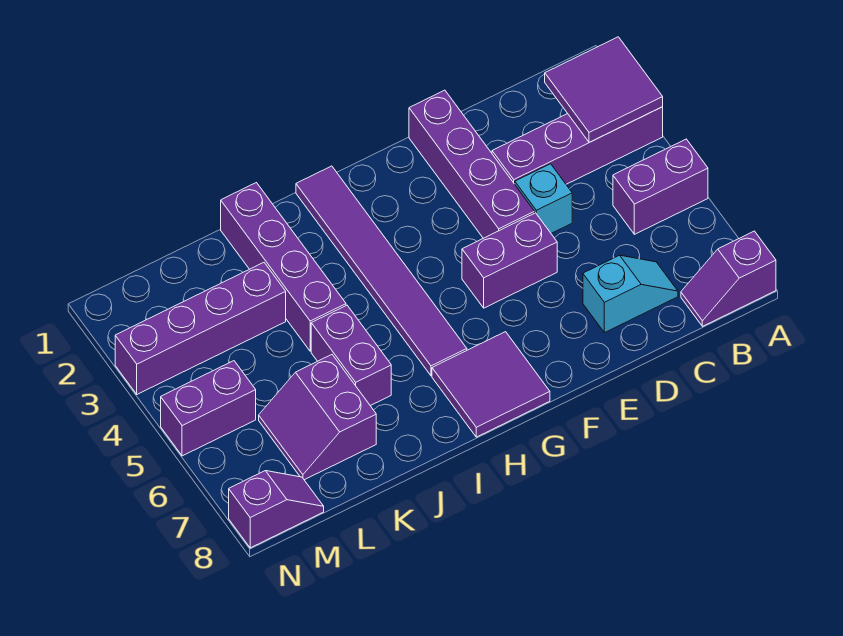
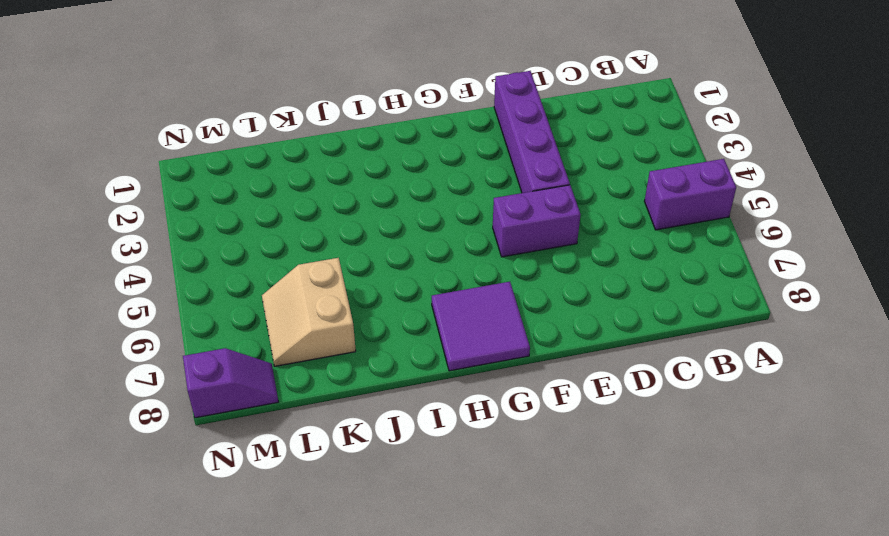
tan slope K6:L7 level 1 top K -> purple slope K6:L7 level 1 top K
none -> purple brick A3:D3 level 1
none -> purple slope A8:B8 level 1 top A
none -> cyan slope C7:D7 level 1 top D

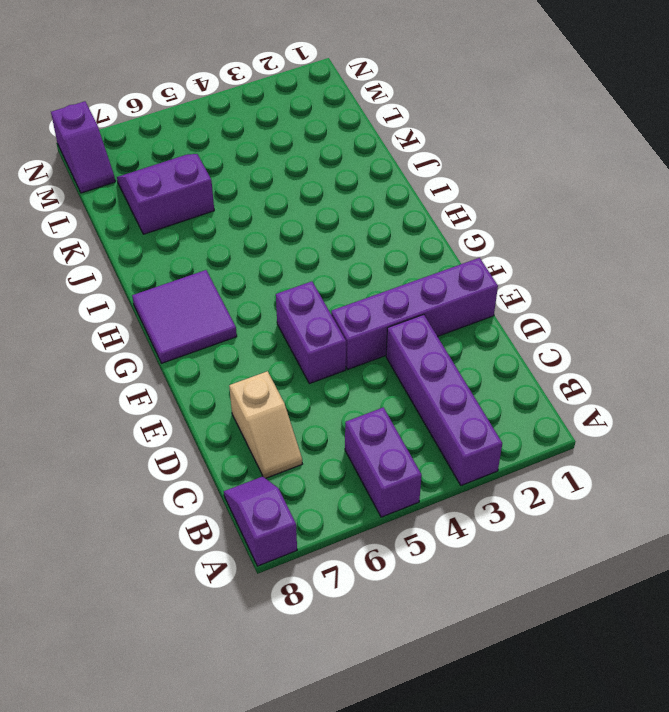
tan slope C7:D7 level 1 top D -> cyan slope C7:D7 level 1 top D
none -> cyan brick D4 level 1
none -> purple tile H1:H6 level 1
none -> purple brick J1:J4 level 1

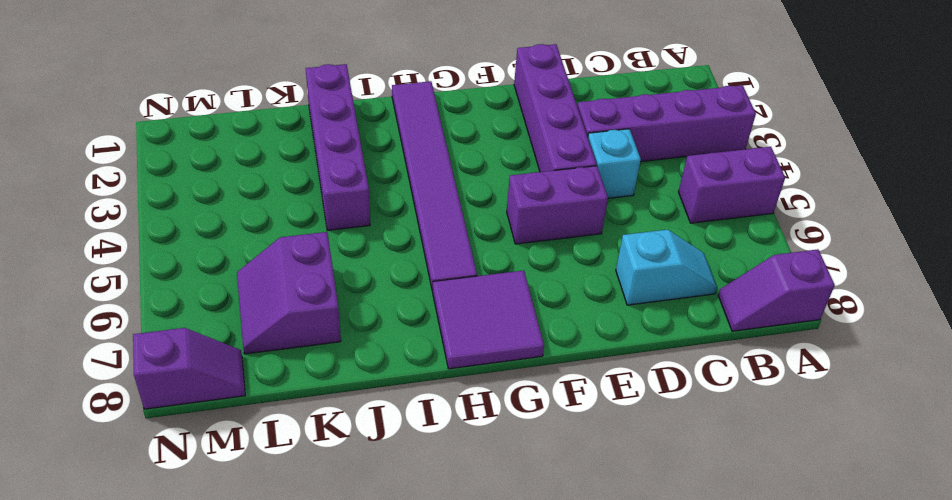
none -> purple brick J5:J6 level 1
none -> purple brick K3:N3 level 1
none -> purple brick M5:N5 level 1

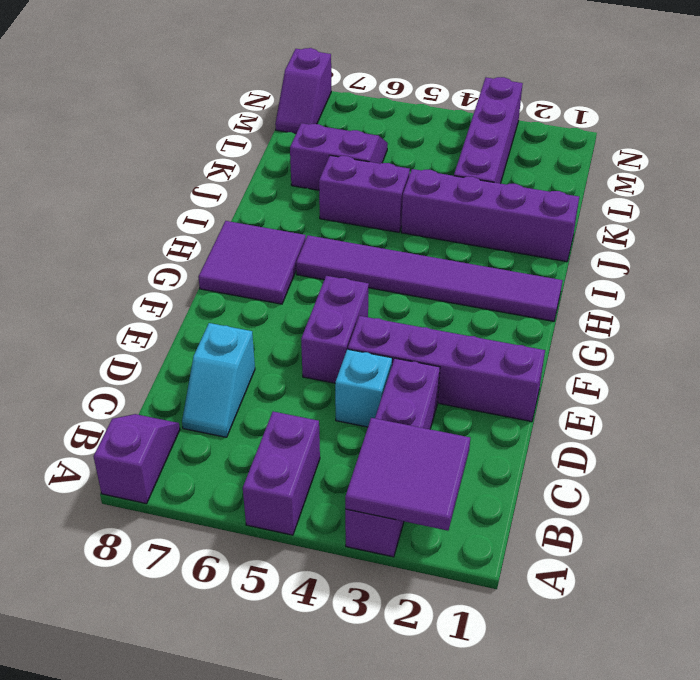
none -> purple brick M5:N5 level 1

